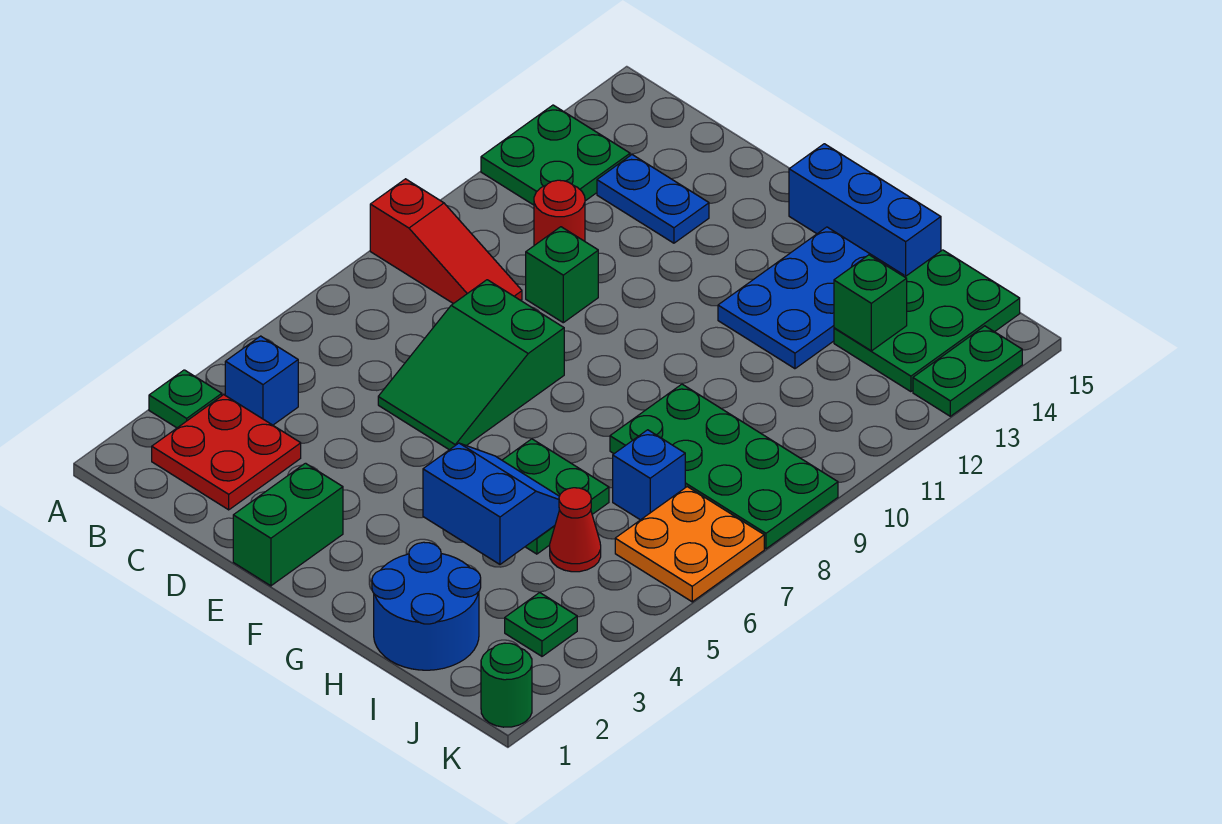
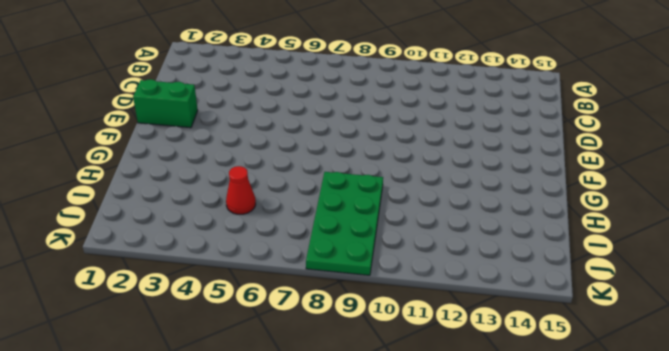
none -> green plate A3 level 1
none -> red slope A9:C9 level 1 top A
none -> green plate A12:B13 level 1

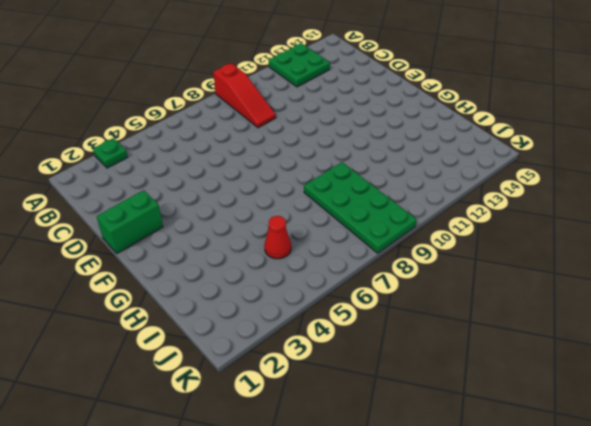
none -> red plate B2:C3 level 1
none -> blue brick B4 level 1
none -> red round brick C11 level 1

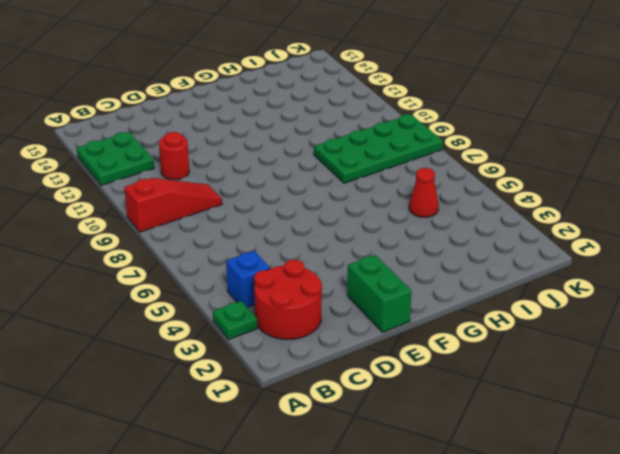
red round brick B2:C3 level 1 -> red plate B2:C3 level 1
none -> blue plate C13:D13 level 1
none -> green slope D6:E8 level 1 top 8
none -> green brick D10 level 1

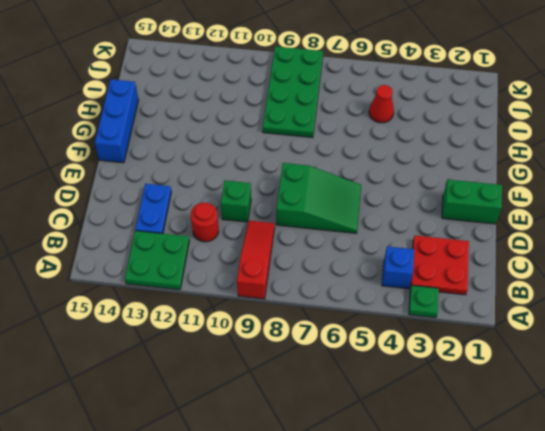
none -> green plate G5:H6 level 1
none -> blue plate G12:H14 level 1
none -> blue round brick H1:I2 level 1

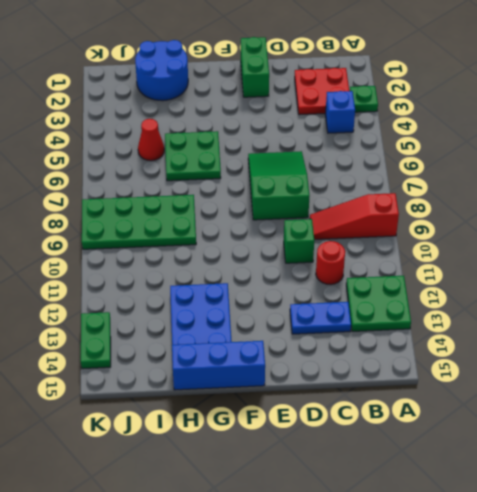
none -> blue brick I7 level 1
none -> green plate I13:J15 level 1
none -> green plate J3 level 1

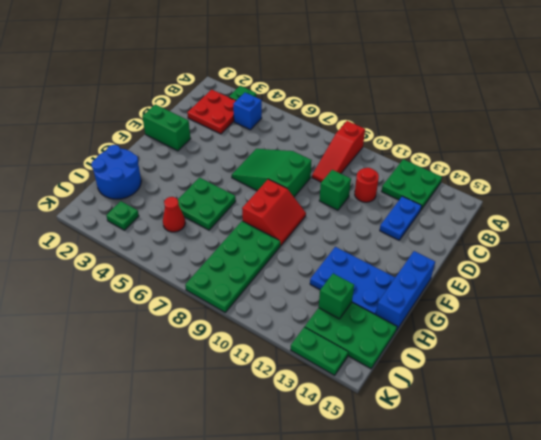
red slope F8:G9 level 1 top 8 -> none
none -> blue brick I7 level 1
none -> orange plate J6:K7 level 1
none -> green round brick K1 level 1

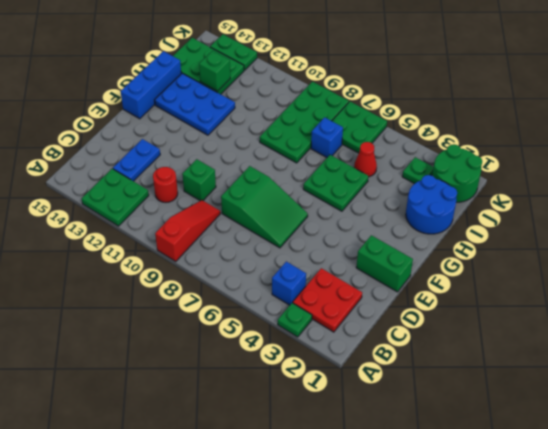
green round brick J1:K2 level 1 -> green round brick K1 level 1
green plate J6:K7 level 1 -> orange plate J6:K7 level 1
none -> blue slope G4:H5 level 2 top 4

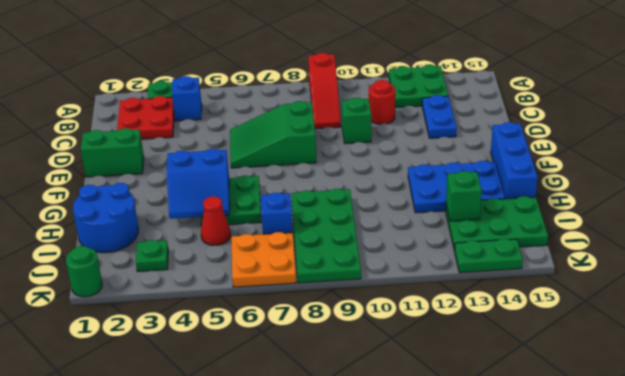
blue slope G4:H5 level 2 top G -> blue slope G4:H5 level 2 top 4

